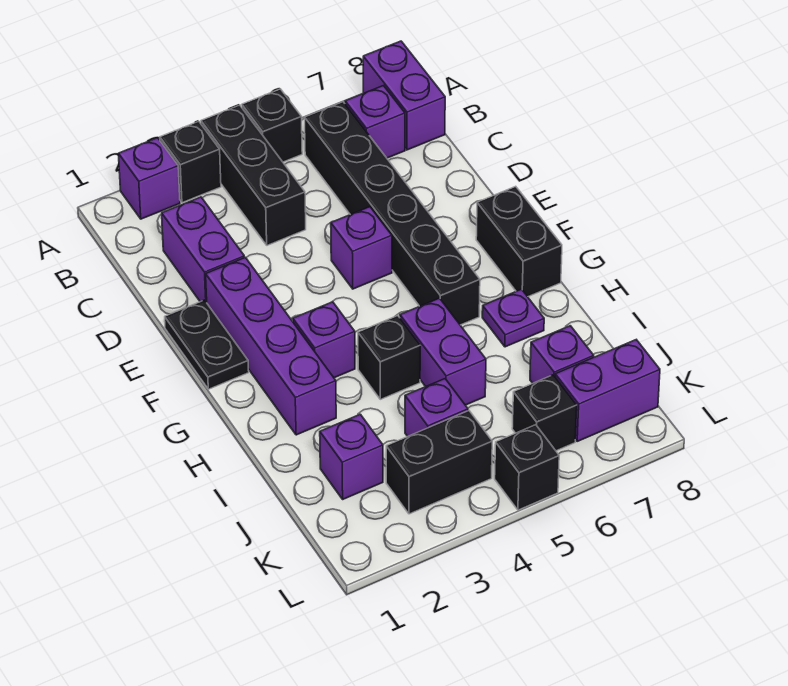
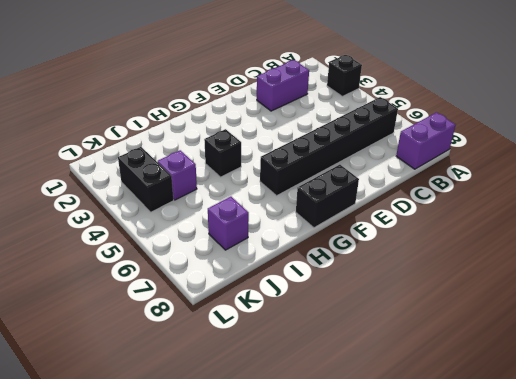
none -> purple brick A2 level 1
none -> black brick A4:C4 level 1
none -> black brick A5 level 1

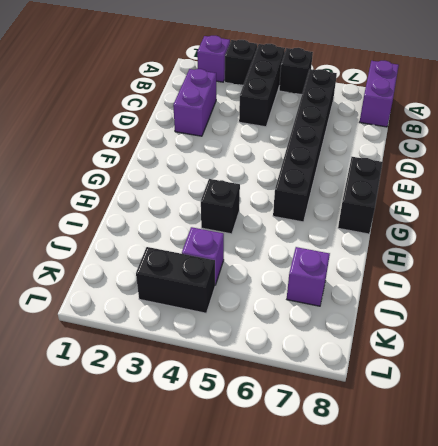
none -> purple brick B7 level 1
none -> black plate E1:F1 level 1
none -> purple brick E2:H2 level 1

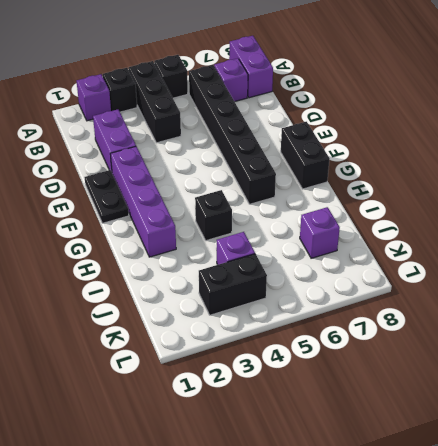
none -> purple brick E5 level 1
none -> purple brick G3 level 1
none -> purple brick H5:I5 level 1

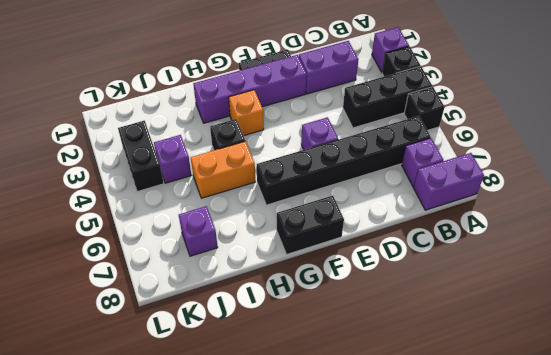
orange brick G3 level 1 -> purple brick G3 level 1
orange brick H5:I5 level 1 -> purple brick H5:I5 level 1
none -> purple plate H7 level 1
none -> purple brick J2 level 1
none -> black brick K6 level 1

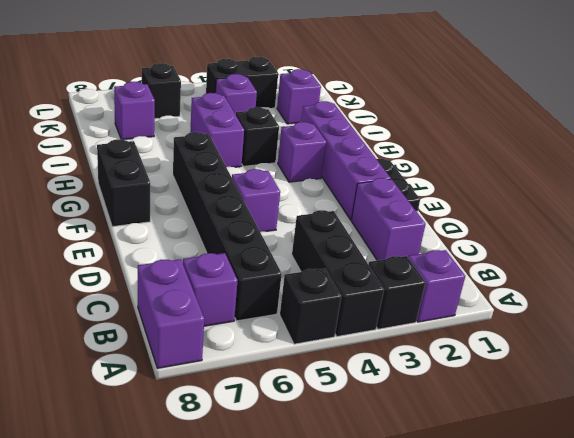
none -> purple plate H7 level 1
none -> purple brick K7:K8 level 1
none -> black brick L5 level 1

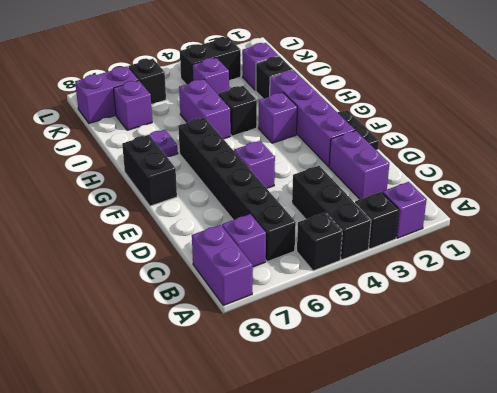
black brick I2 level 1 -> black brick L5 level 1

